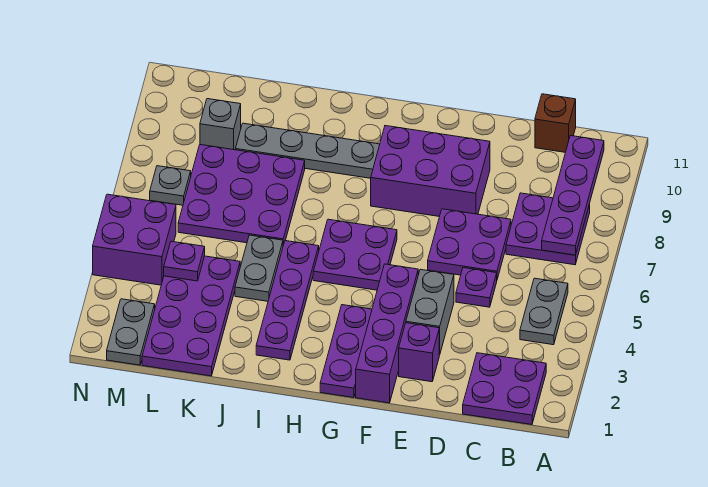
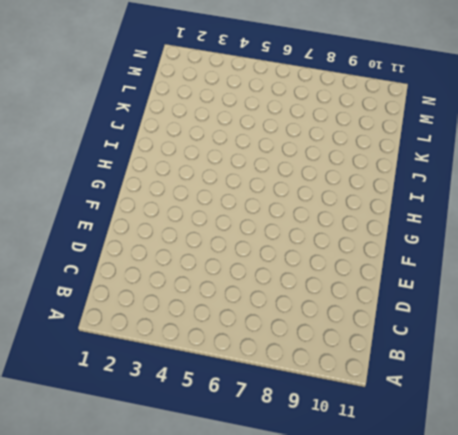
none -> purple plate B1:C2 level 1
none -> grey plate B4:B5 level 1
none -> purple plate B7:C8 level 1

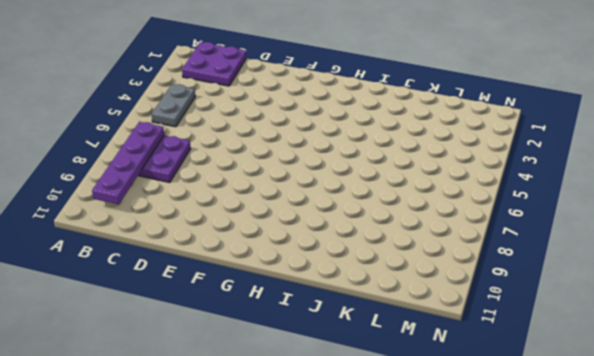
none -> brown brick C11 level 1
none -> purple plate D5 level 1
none -> purple plate D6:E7 level 1

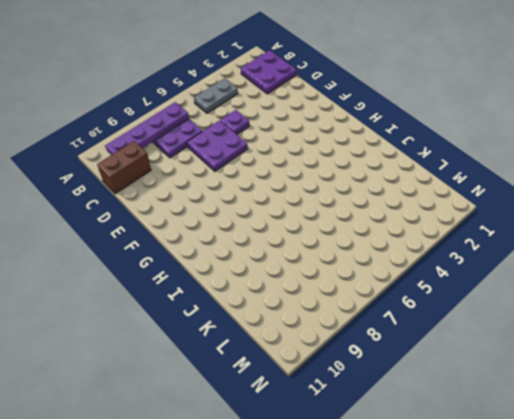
brown brick C10:C11 level 1 -> brown brick C11 level 1
none -> purple brick E2 level 1
none -> grey brick E3:E4 level 1
none -> purple brick E8:G9 level 1

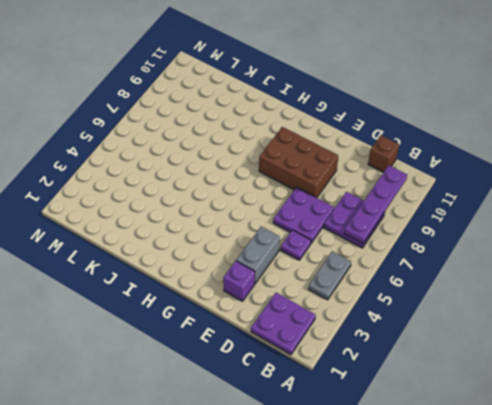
brown brick E8:G9 level 1 -> purple brick E8:G9 level 1
none -> purple brick F1:F4 level 1
none -> purple plate G1:G3 level 1
none -> purple plate G5:H6 level 1

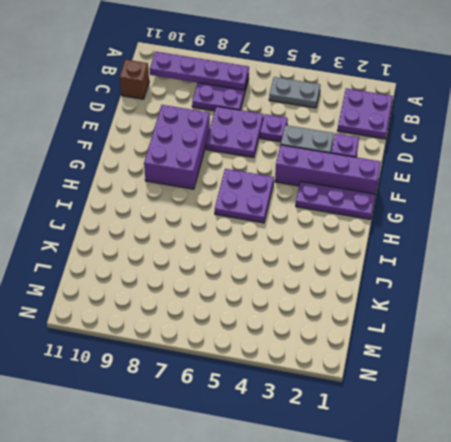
none -> grey plate H9:K9 level 1
none -> purple plate I2:I5 level 1
none -> grey plate J4:J5 level 1

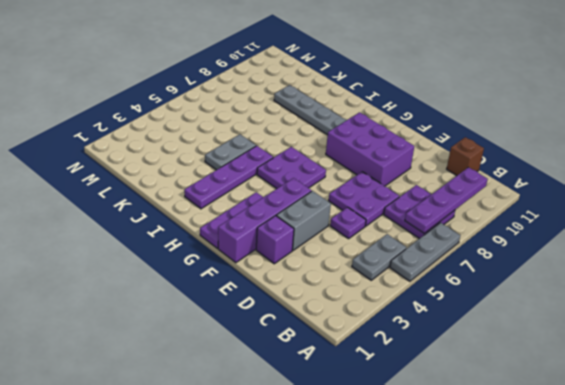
grey plate A5:A7 level 1 -> none
none -> purple plate B1:C2 level 1
none -> purple plate J6:L8 level 1
none -> purple plate K1:L4 level 1

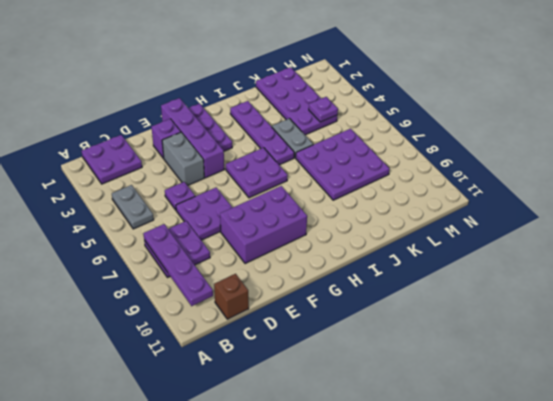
none -> grey plate H9:K9 level 1
none -> grey brick L9 level 1
none -> grey plate M1:M2 level 1

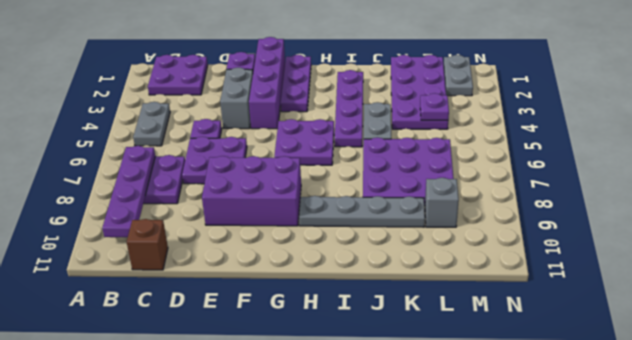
none -> purple brick M4:N5 level 1
none -> grey plate M7 level 1

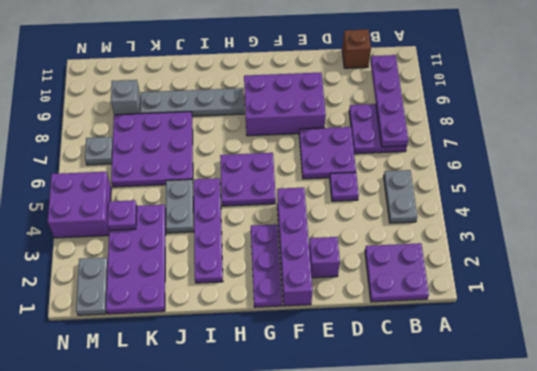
none -> grey brick E3:E4 level 1

